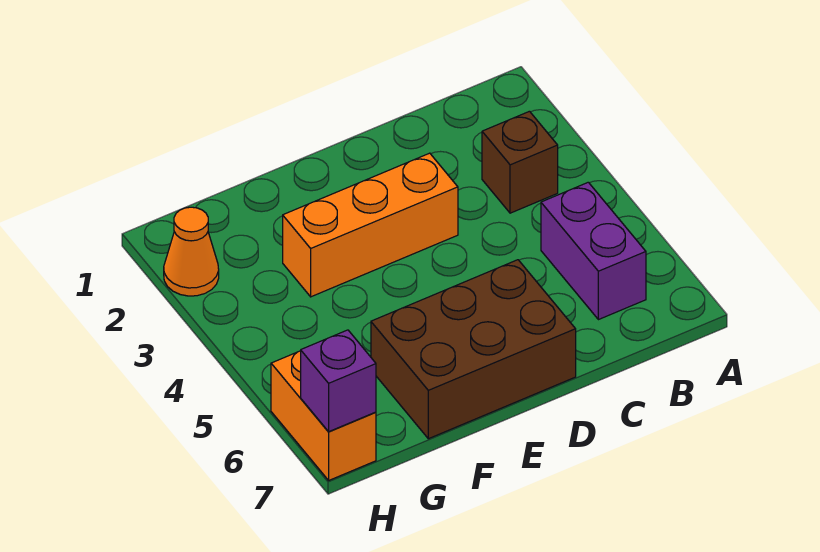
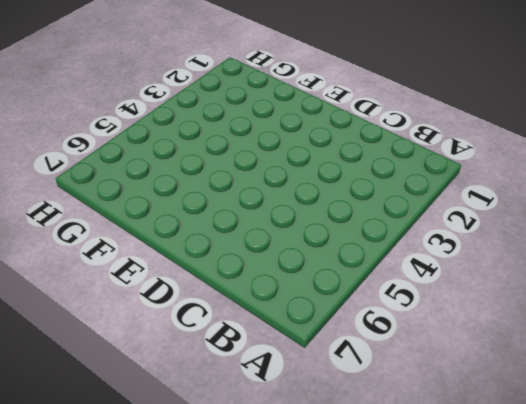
none -> brown brick B3 level 1
none -> purple brick B5:B6 level 1

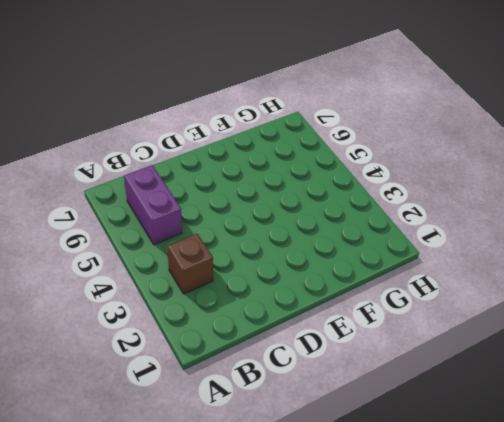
none -> orange brick D3:F3 level 1
none -> brown brick D6:F7 level 1

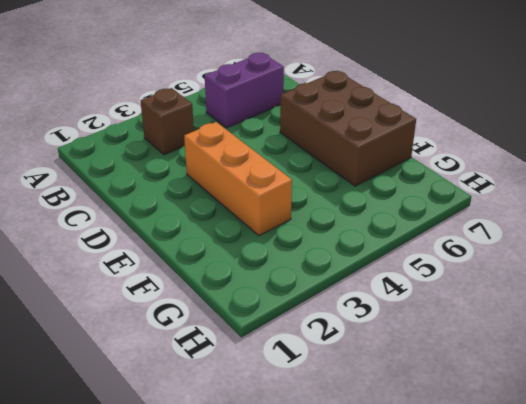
none -> orange cone H2 level 1
none -> orange brick H6:H7 level 1

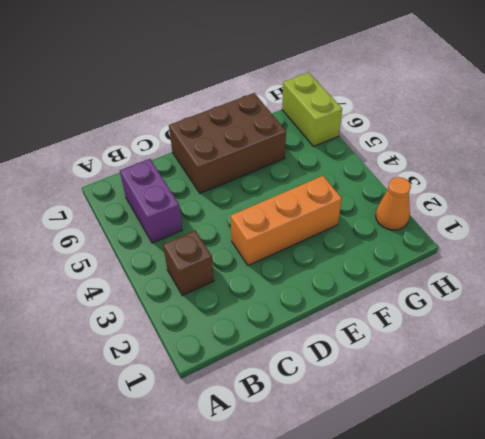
lime brick H6:H7 level 1 -> orange brick H6:H7 level 1
none -> purple brick H7 level 2

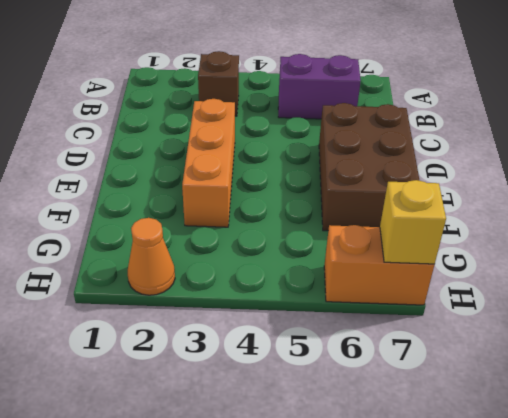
yellow brick H7 level 2 -> purple brick H7 level 2

